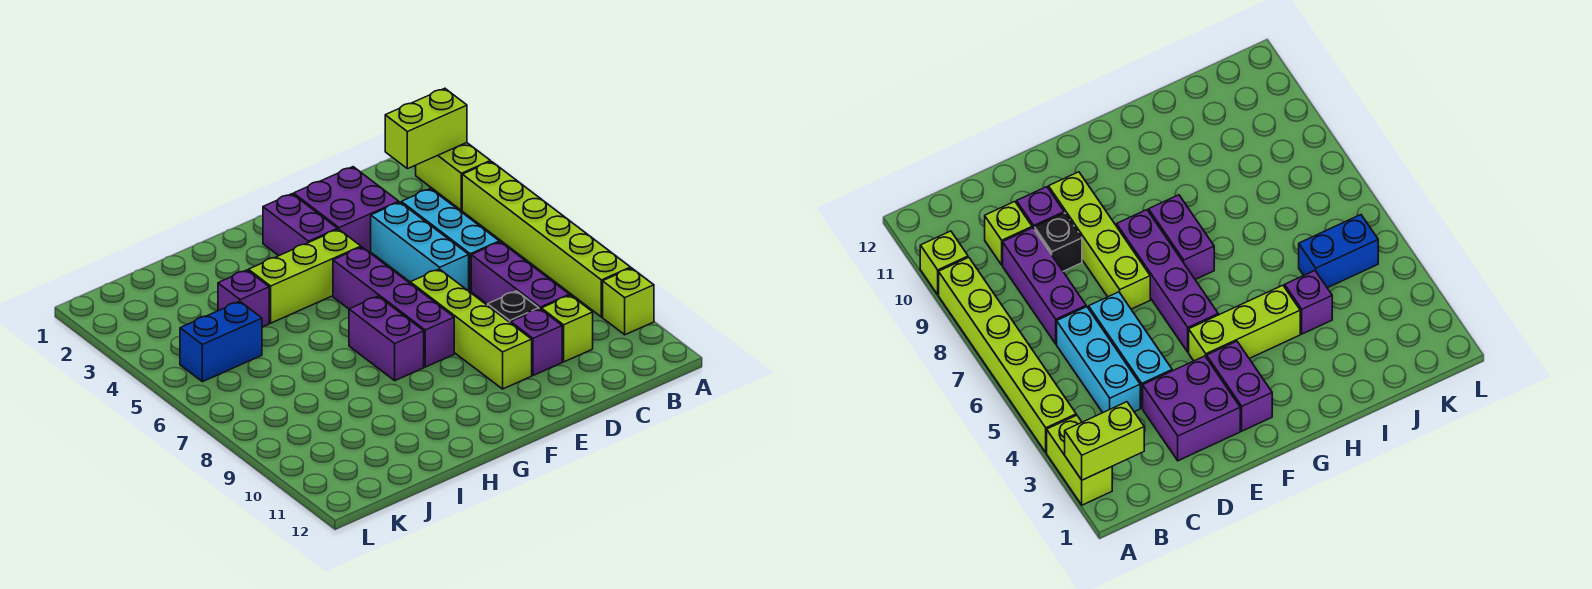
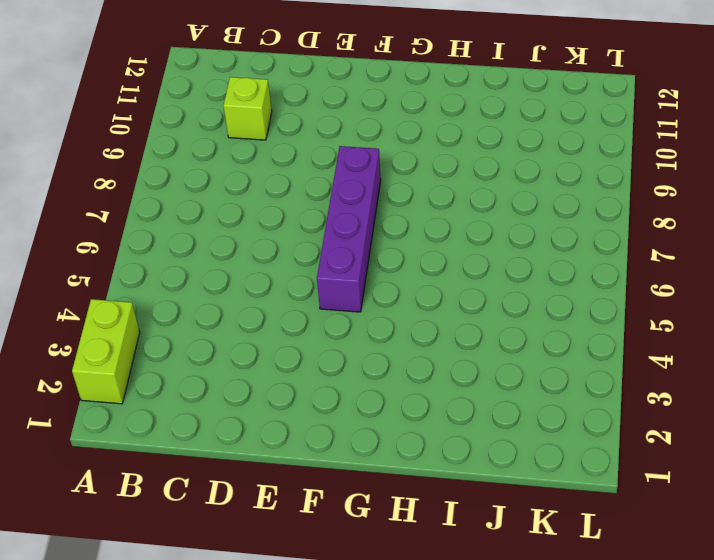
none -> lime brick A4:A9 level 1
none -> lime brick A10 level 1
none -> cyan brick C4:C6 level 1

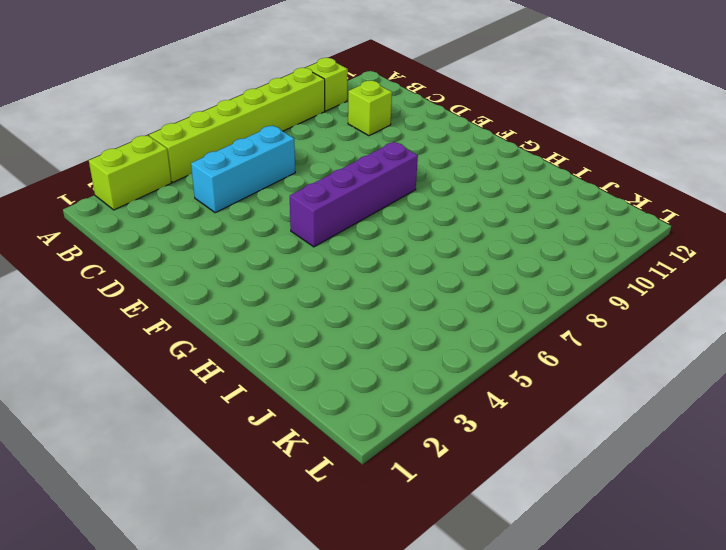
none -> purple brick C7:C9 level 1
none -> purple brick D2:E3 level 1
none -> cyan brick D4:D6 level 1

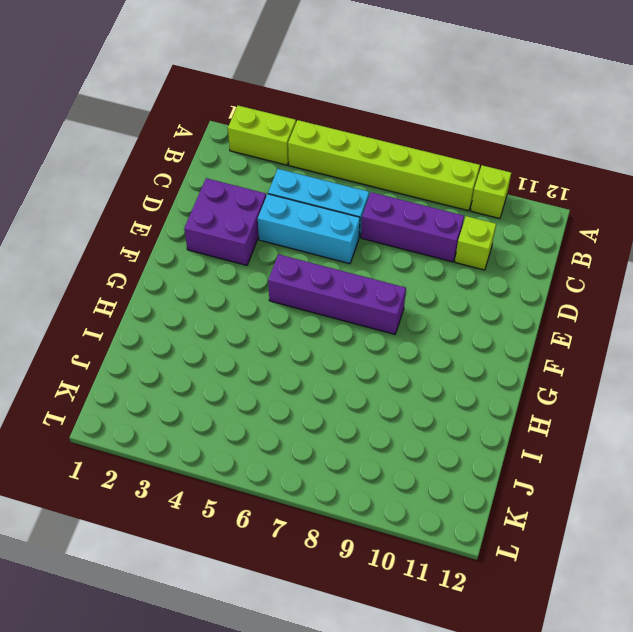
none -> black brick D9 level 1
none -> purple brick D10 level 1
none -> lime brick E7:E10 level 1

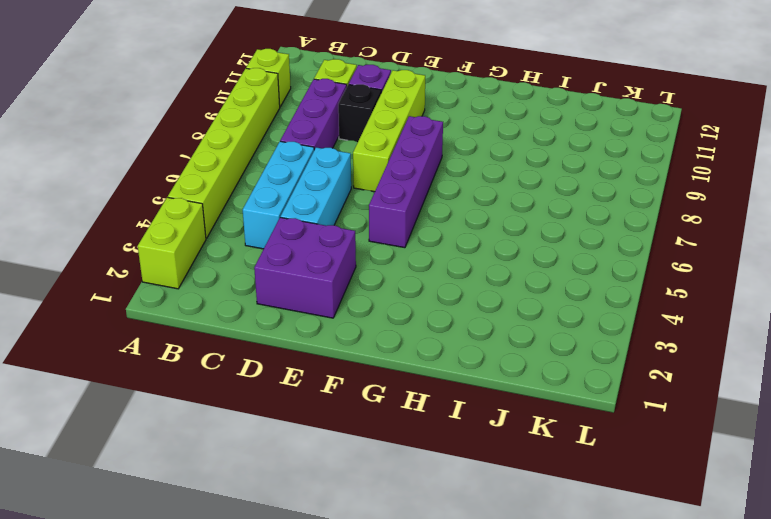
none -> purple brick F2:F3 level 1
none -> lime brick F4:H4 level 1
none -> purple brick G7:G8 level 1

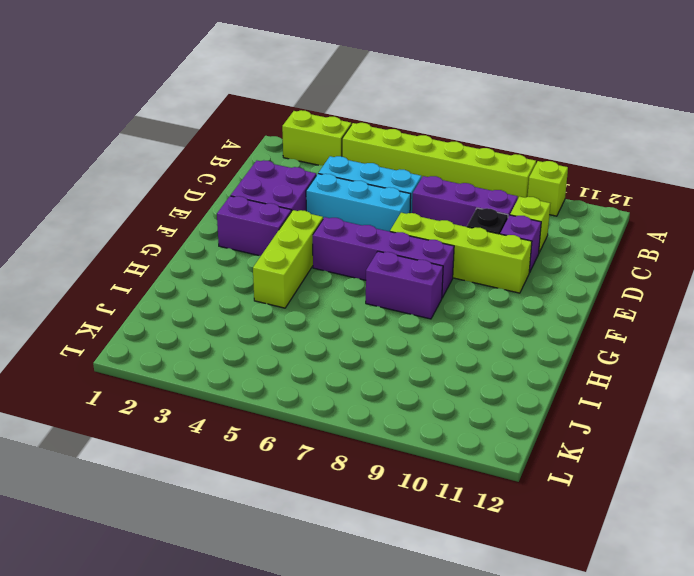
none -> purple brick I4 level 1
none -> blue brick J5:K5 level 1
none -> lime brick A2:B2 level 2

